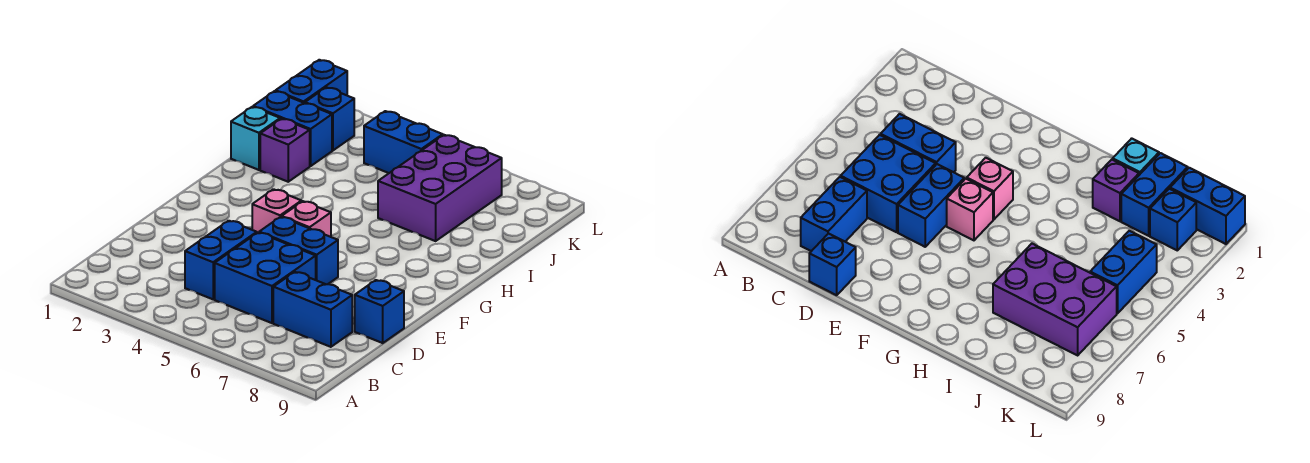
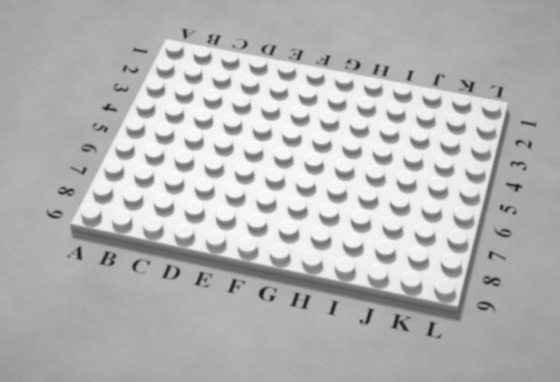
none -> blue brick C4:D4 level 1
none -> blue brick C5:D6 level 1
none -> blue brick C7:C8 level 1

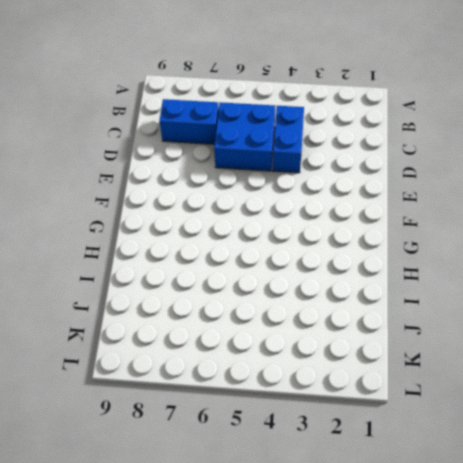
none -> blue brick D9 level 1
none -> blue brick E5:E6 level 1
none -> pink brick F4 level 1

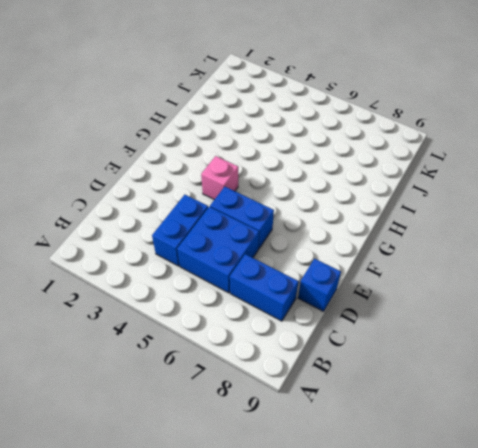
none -> pink brick F5 level 1
none -> cyan brick I1 level 1
none -> purple brick I2 level 1

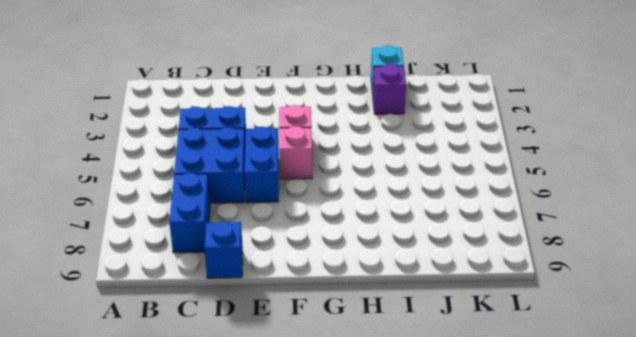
none -> purple brick I6:K7 level 1
none -> blue brick J1:J2 level 1
none -> blue brick K1:L1 level 1

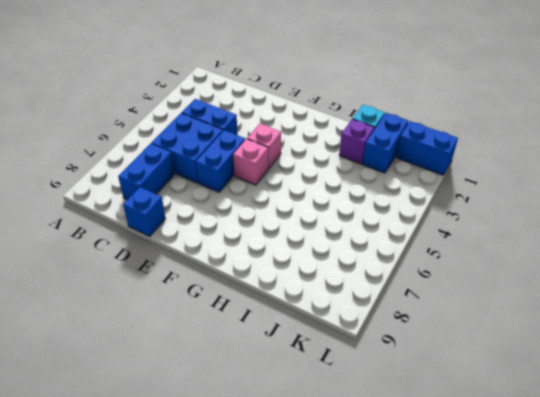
none -> purple brick I6:K7 level 1
none -> blue brick K2 level 1
none -> blue brick K4:K5 level 1

